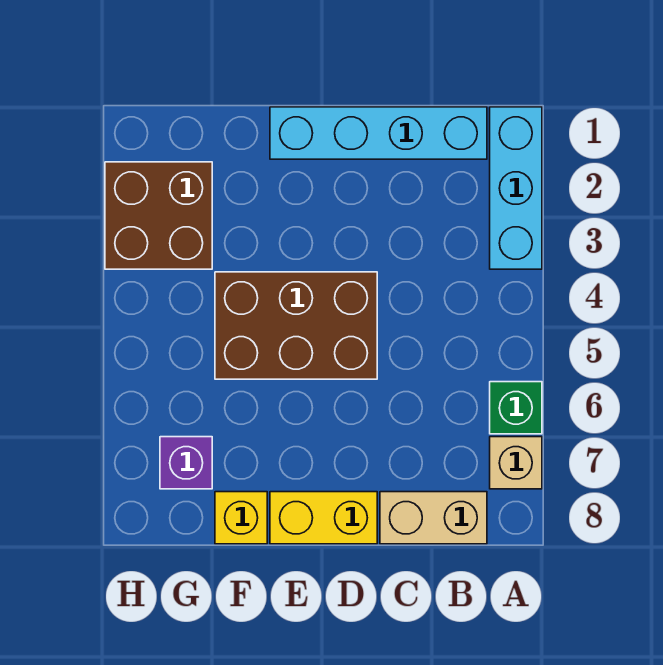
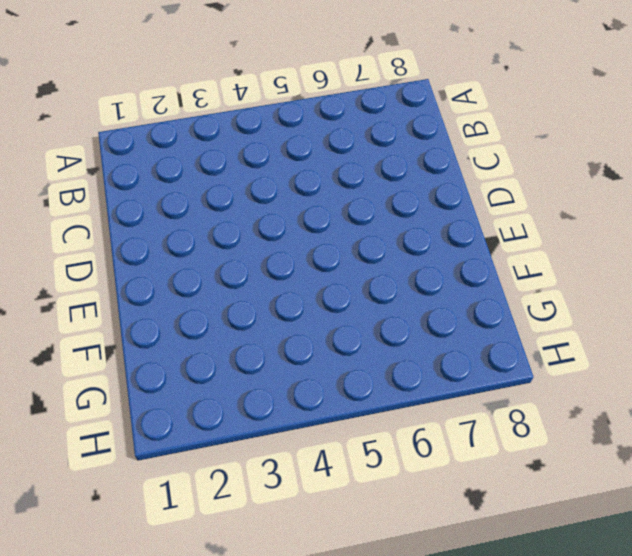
none -> cyan brick A1:A3 level 1
none -> green brick A6 level 1

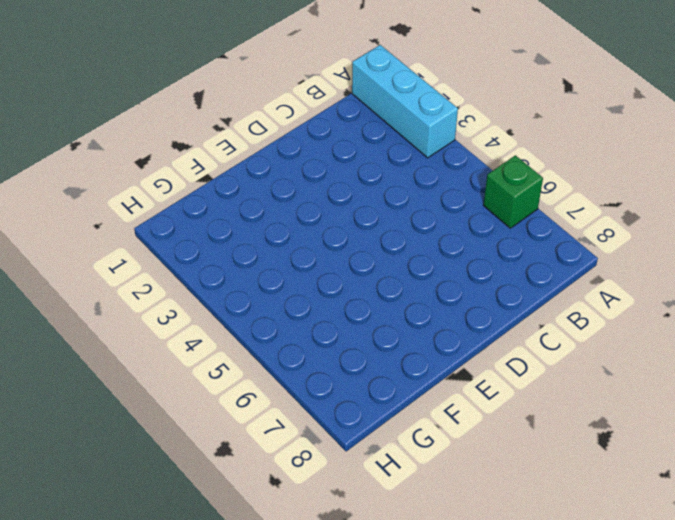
none -> tan brick A7 level 1
none -> cyan brick B1:E1 level 1

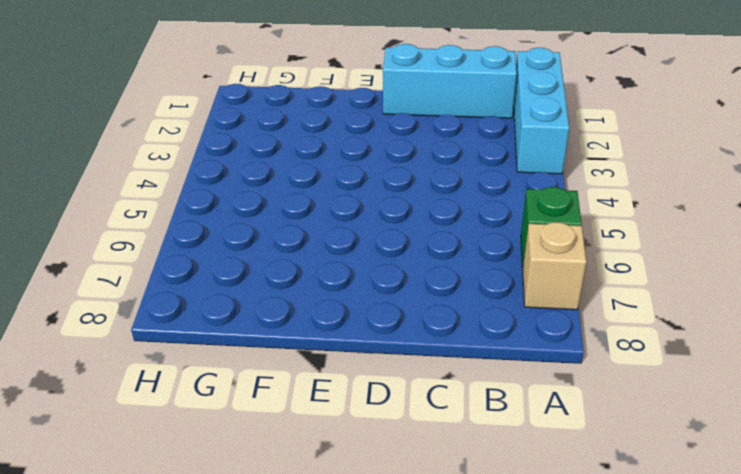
cyan brick B1:D1 level 1 -> cyan brick B1:E1 level 1
none -> tan brick B8:C8 level 1
none -> brown brick D4:F5 level 1

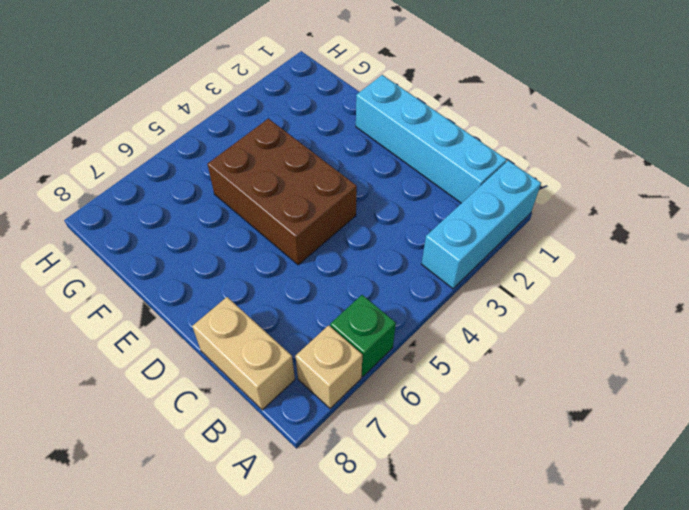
none -> yellow brick D8:E8 level 1
none -> yellow brick F8 level 1

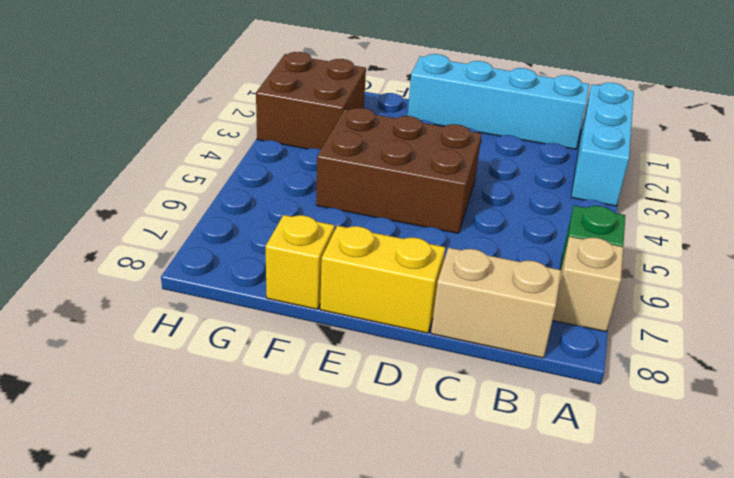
none -> purple brick G7 level 1

